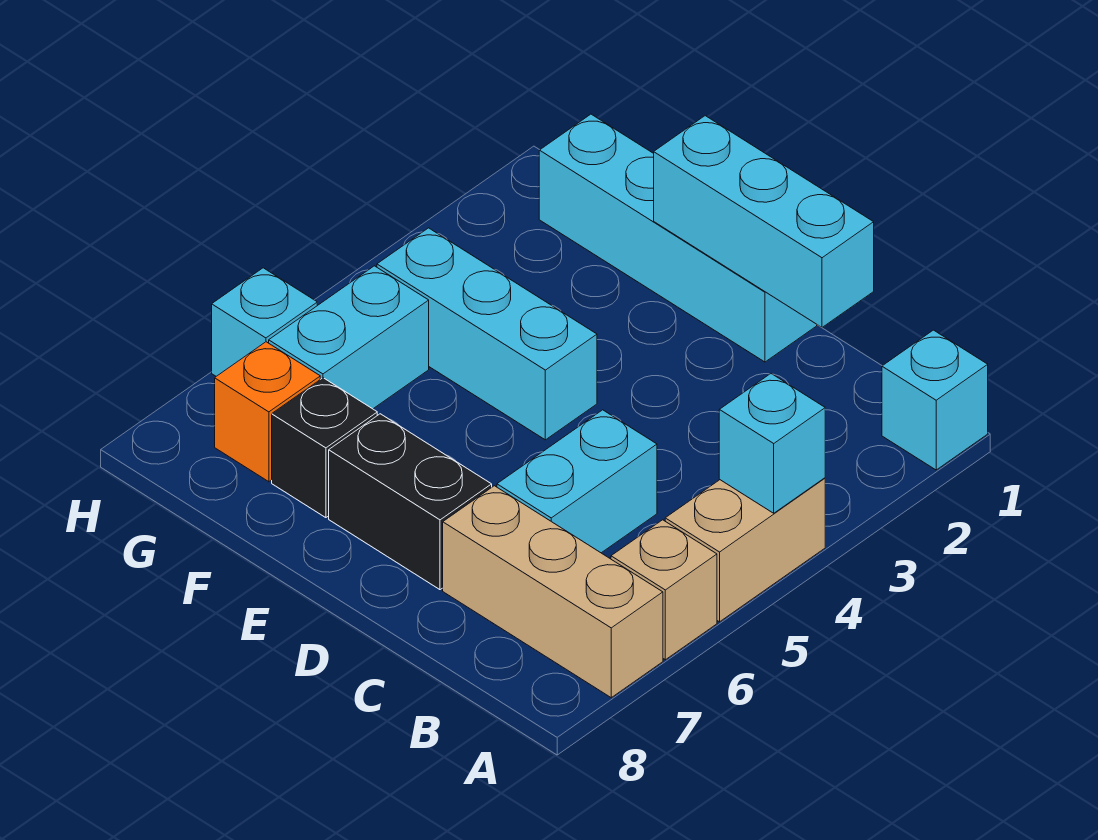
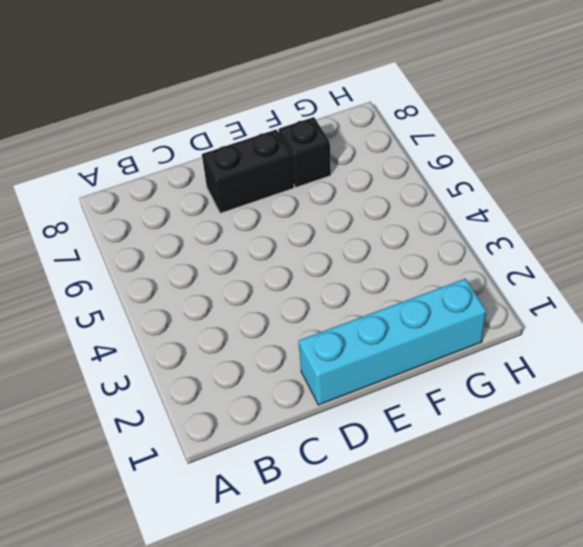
none -> cyan brick A1 level 1
none -> tan brick A4:A5 level 1
none -> tan brick A6 level 1

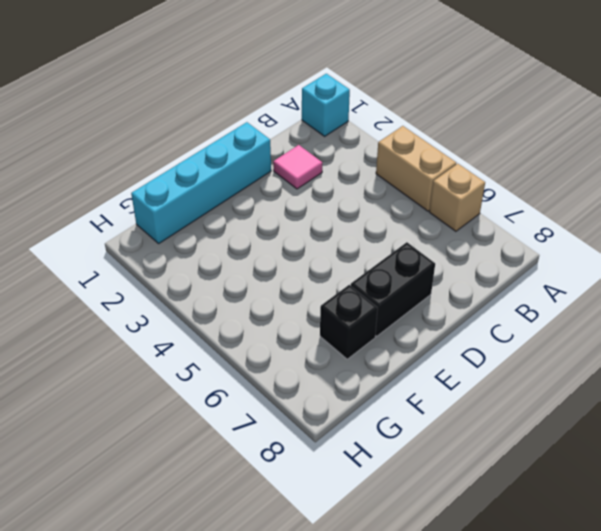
pink tile C2 level 1 -> none
none -> tan brick A7:C7 level 1
none -> cyan brick C5:C6 level 1
none -> cyan brick E4:G4 level 1

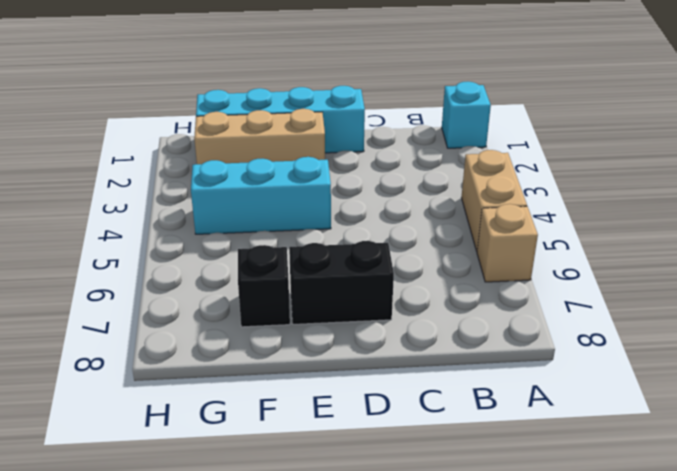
tan brick E2:G2 level 1 -> tan brick A7:C7 level 1
none -> cyan brick C5:C6 level 1
none -> cyan brick G5:G6 level 1
none -> orange brick G7 level 1

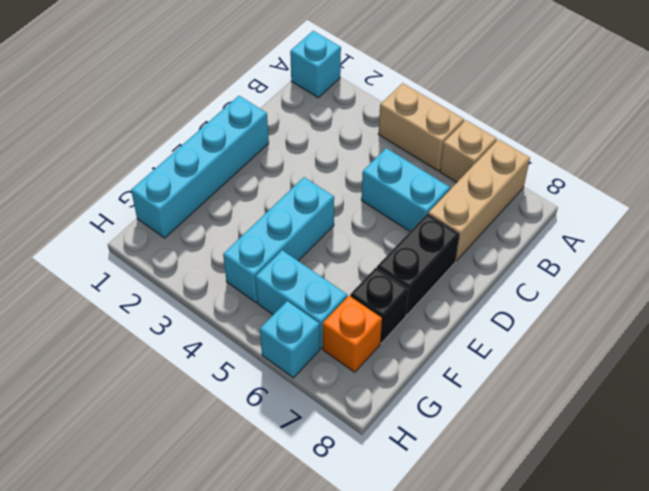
none -> cyan brick A4 level 2
none -> cyan brick C1:E1 level 2

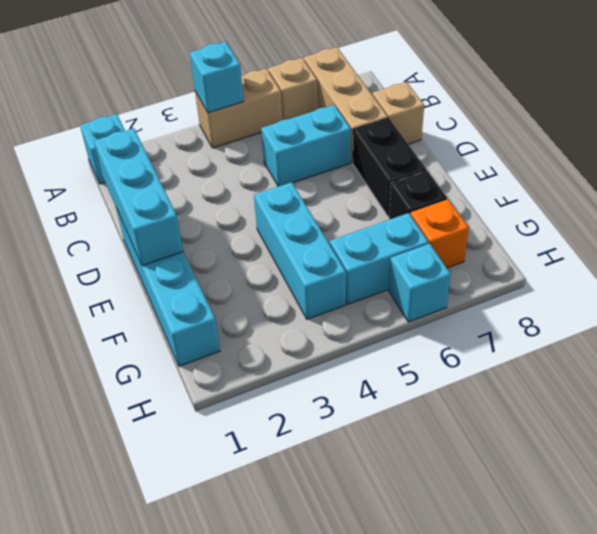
tan brick C8 level 1 -> none

